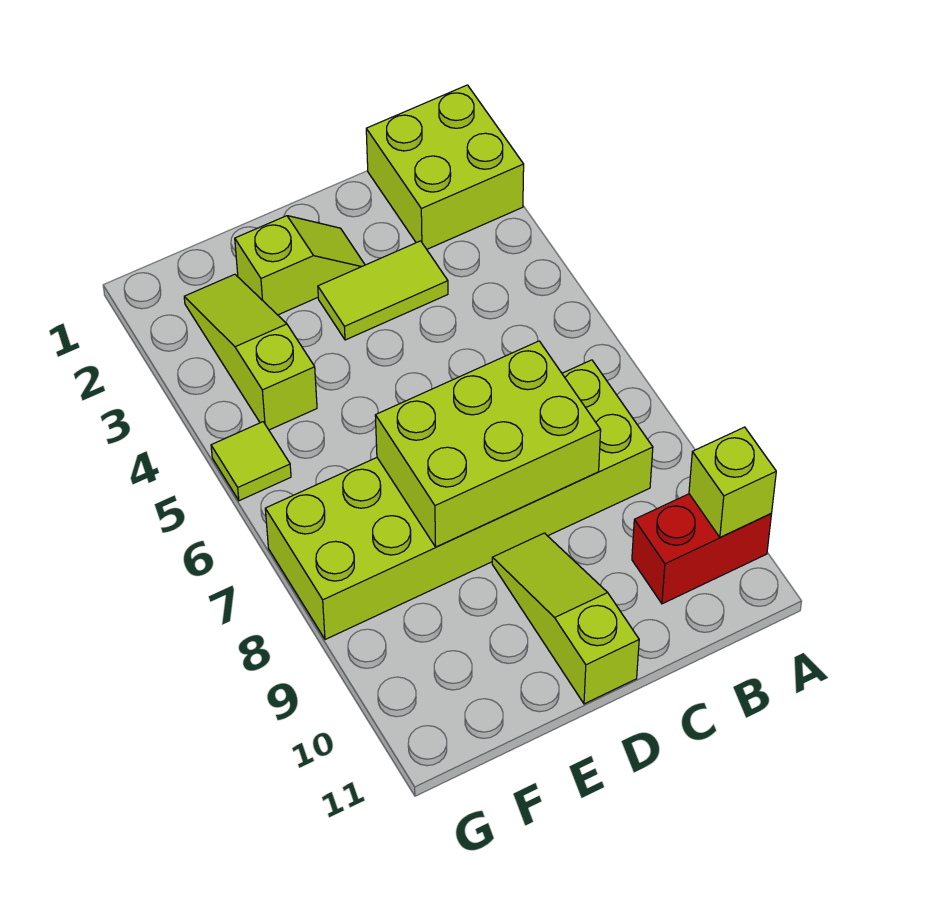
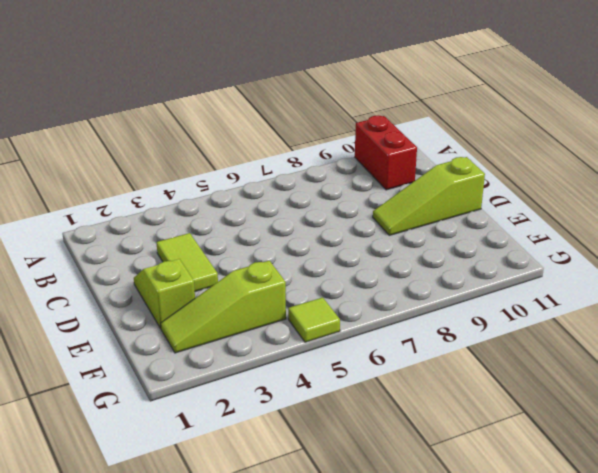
none -> lime brick A1:B2 level 1
none -> lime brick B7:G8 level 1

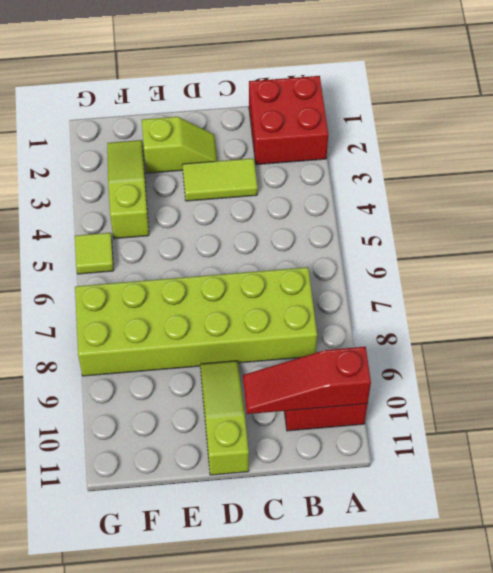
red brick A1:B2 level 1 -> lime brick A1:B2 level 1
red slope A10:C10 level 2 top A -> lime brick A10 level 2
none -> lime brick C7:E8 level 2

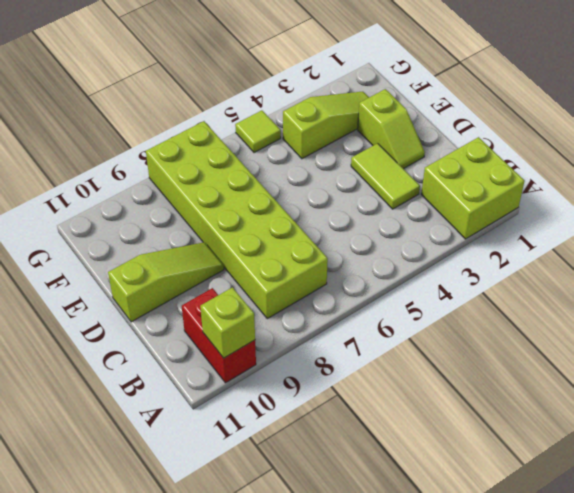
none -> lime brick C7:E8 level 2

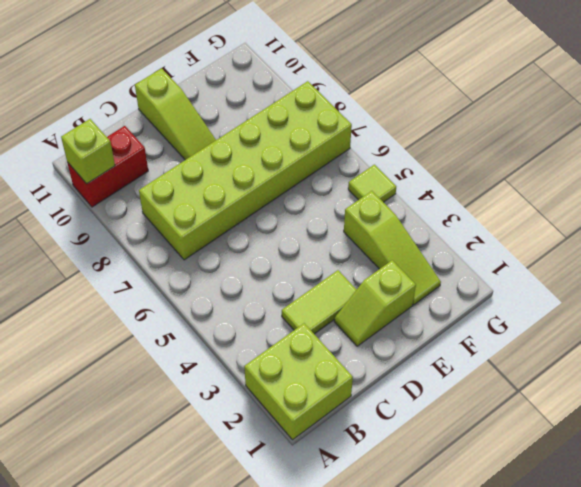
none -> lime brick C7:E8 level 2

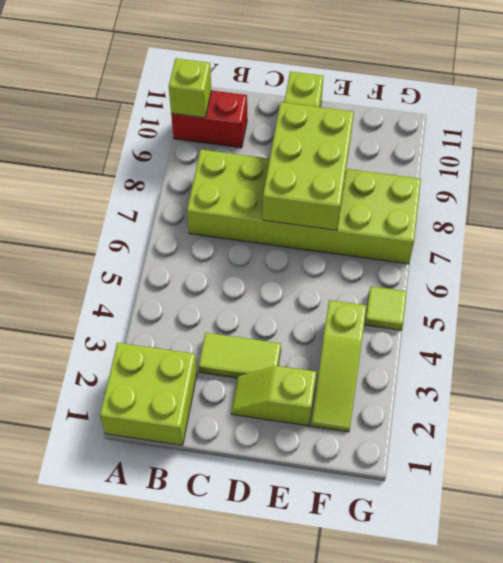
lime brick D7:E9 level 2 -> lime brick C7:E8 level 2

